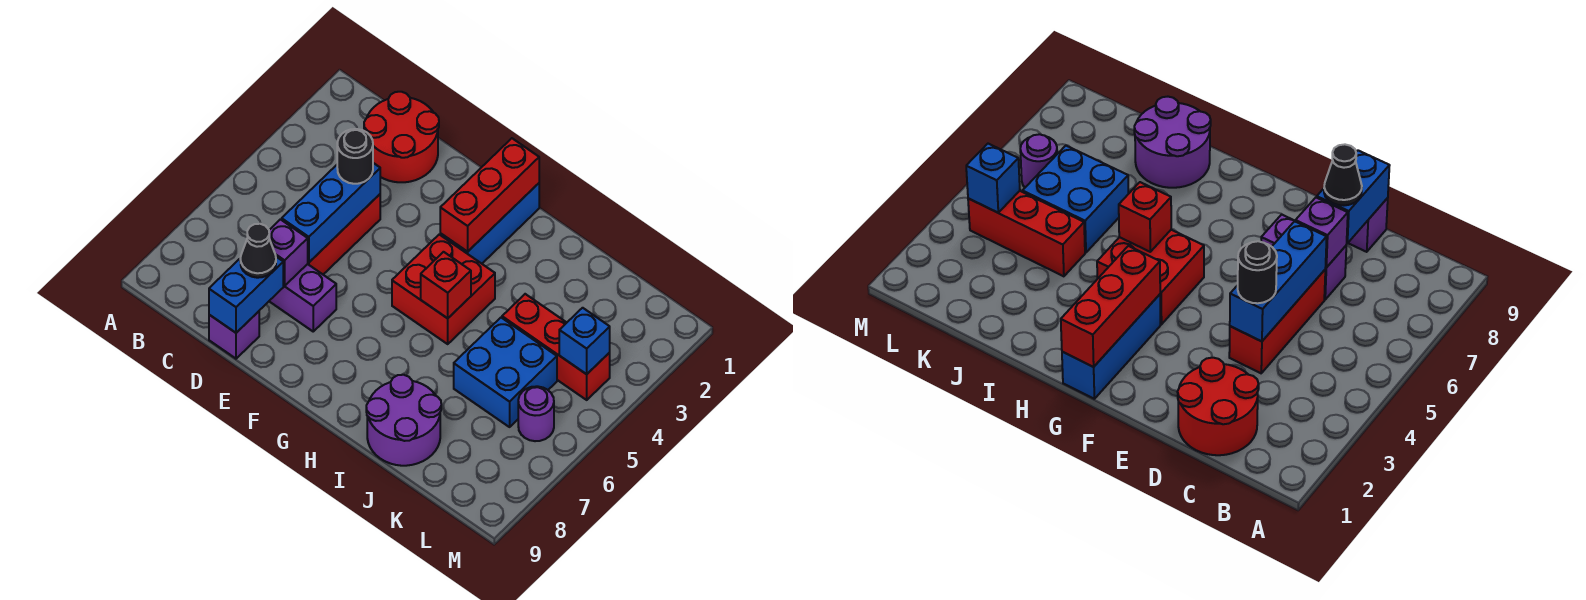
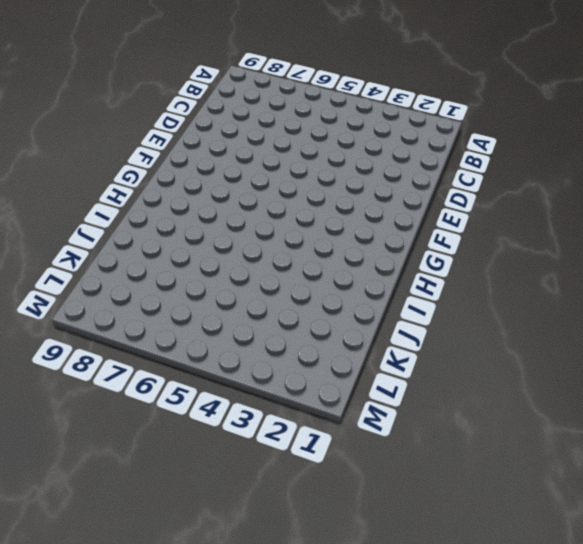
none -> red round brick C1:D2 level 1
none -> red brick D4:D6 level 1
none -> purple brick D7:E7 level 1

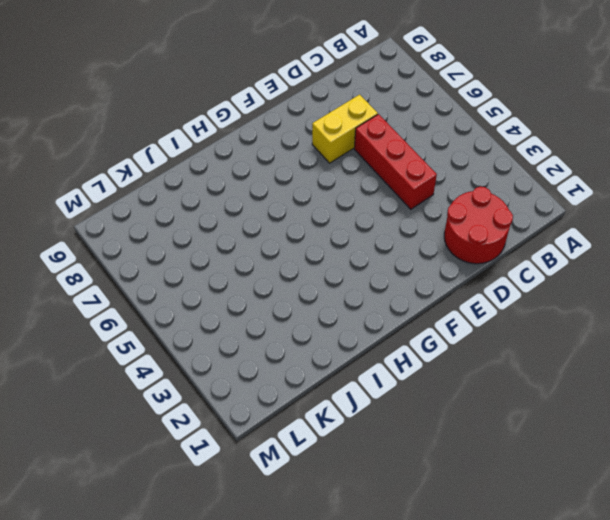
yellow brick D7:E7 level 1 -> purple brick D7:E7 level 1
none -> purple brick D9 level 1
none -> blue brick G1:G3 level 1
none -> red brick G4:H5 level 1

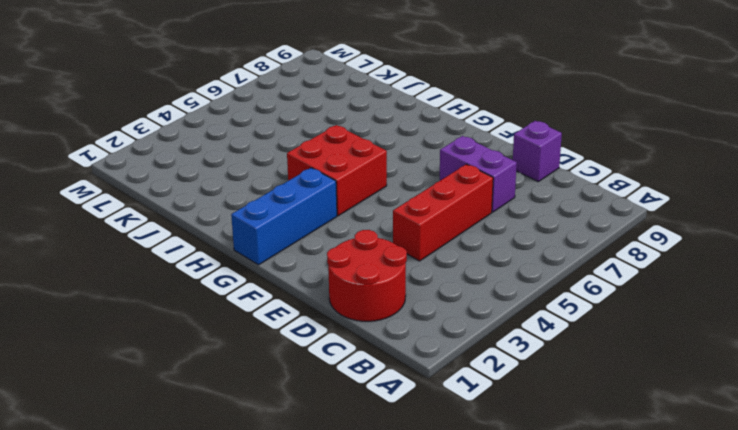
none -> purple round brick I8:J9 level 1
none -> red brick J4:L4 level 1
none -> blue brick J5:K6 level 1

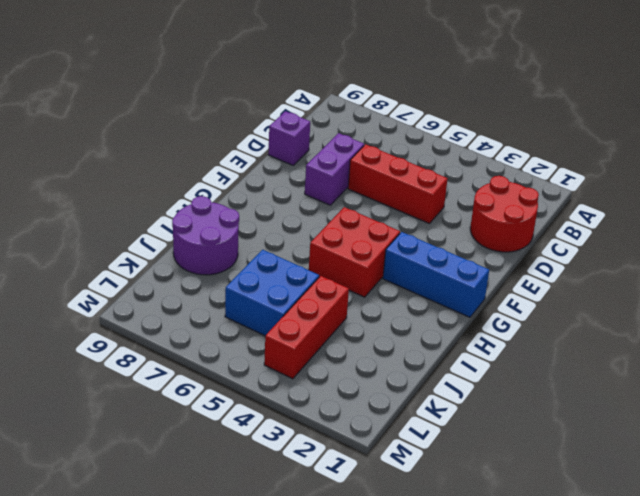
none -> purple round brick L6 level 1
none -> blue brick D4:D6 level 2
none -> purple brick D7 level 2

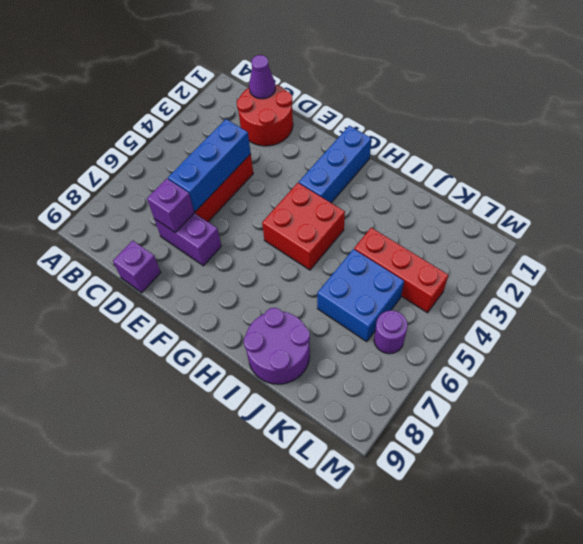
purple cone C1 level 2 -> none
none -> blue brick D8:D9 level 2
none -> red brick G1:G3 level 2
none -> red brick H5 level 2

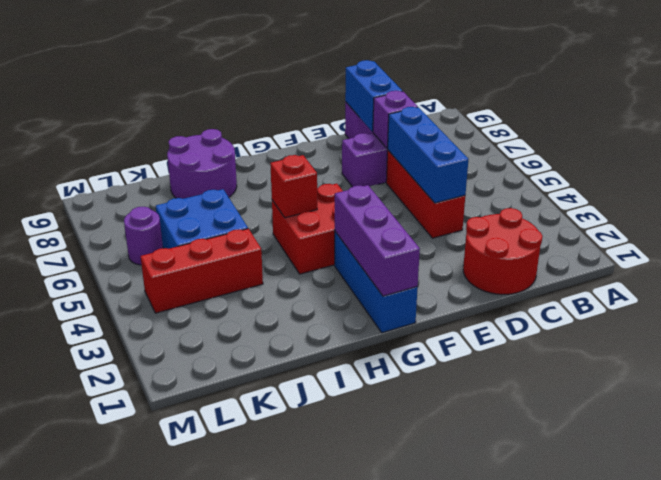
purple brick G1:G3 level 2 -> red brick G1:G3 level 2
none -> blue brick L4 level 2
none -> black round brick D4 level 3
none -> black cone D8 level 3

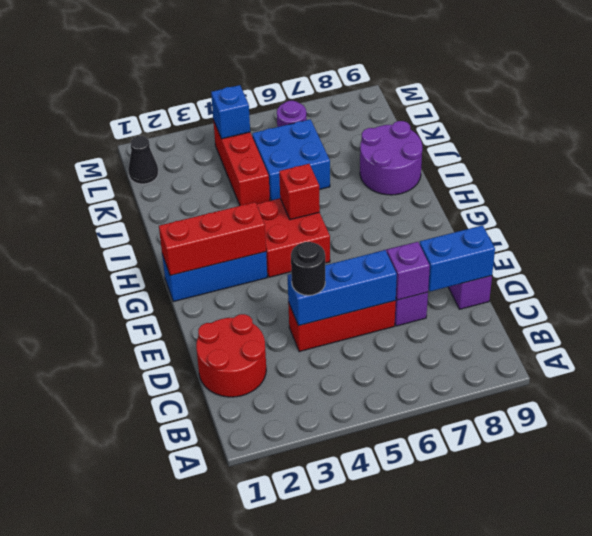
black cone L1 level 1 -> black cone D8 level 3

